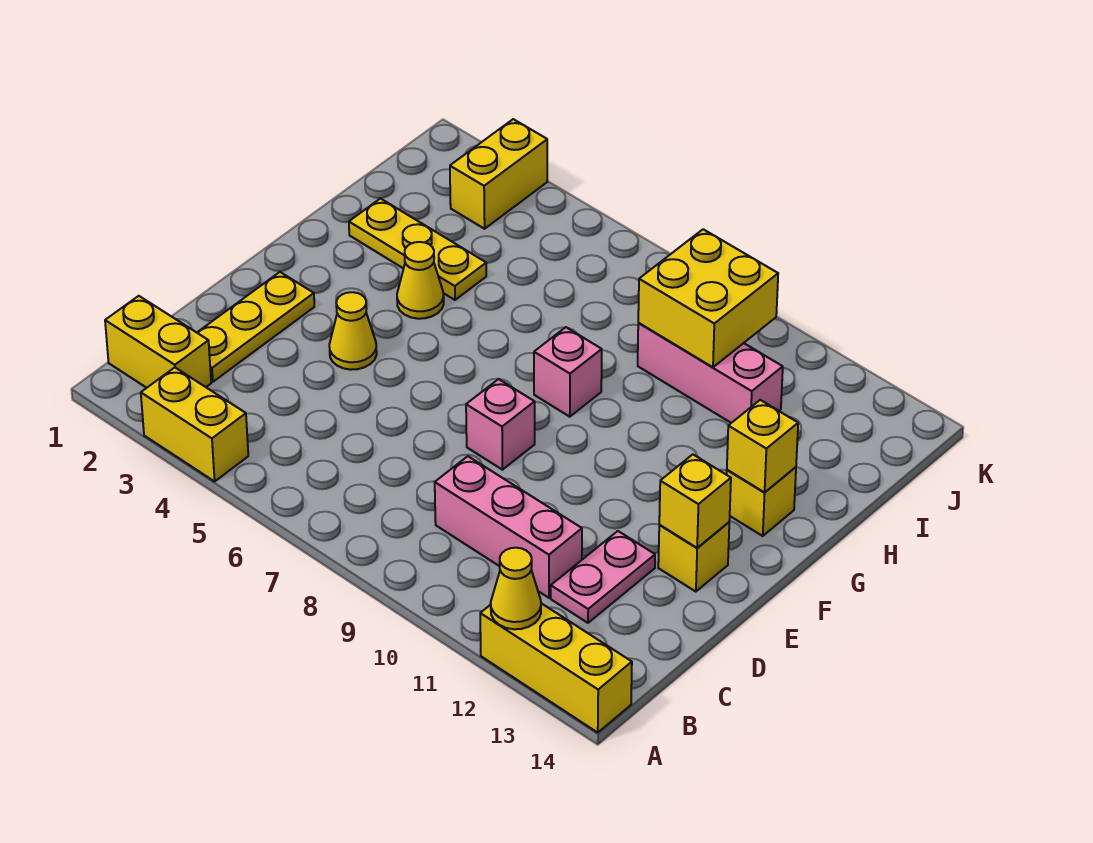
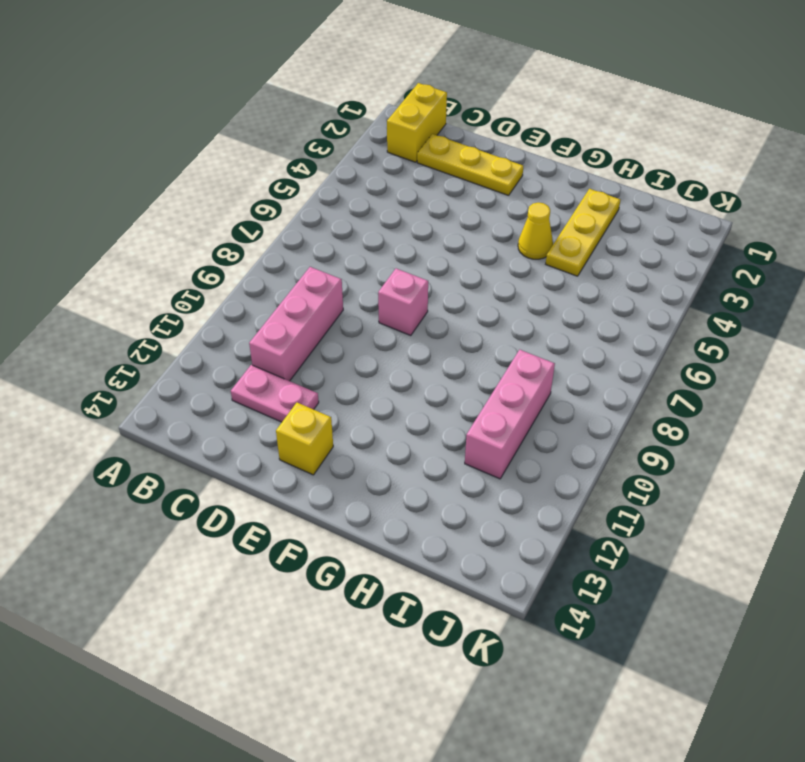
none -> yellow brick A3:A4 level 1
none -> yellow brick A12:A14 level 1
none -> yellow cone E4 level 1

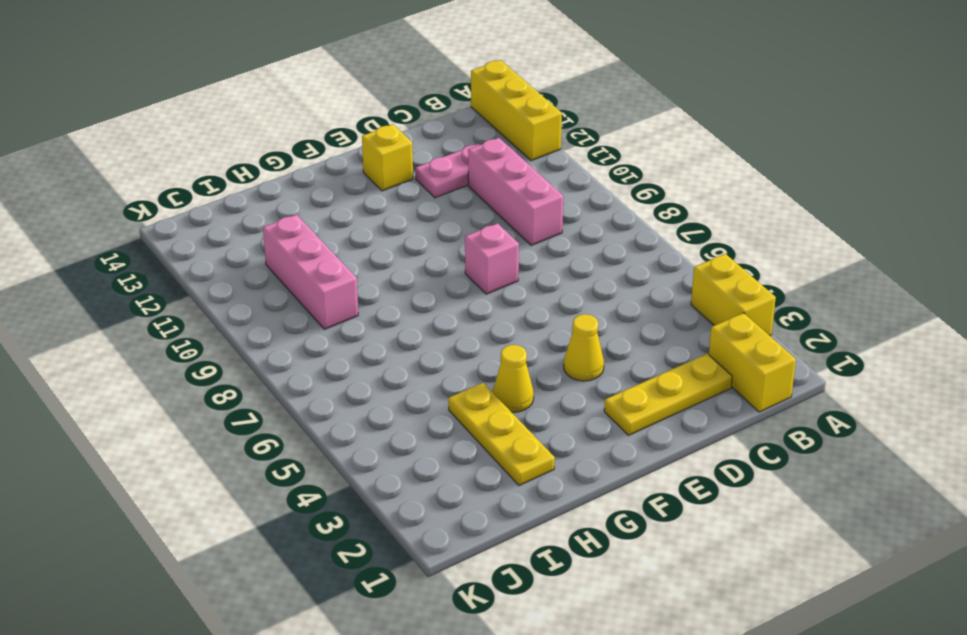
none -> pink brick G8 level 1
none -> yellow brick G13 level 1
none -> yellow brick J3:K3 level 1

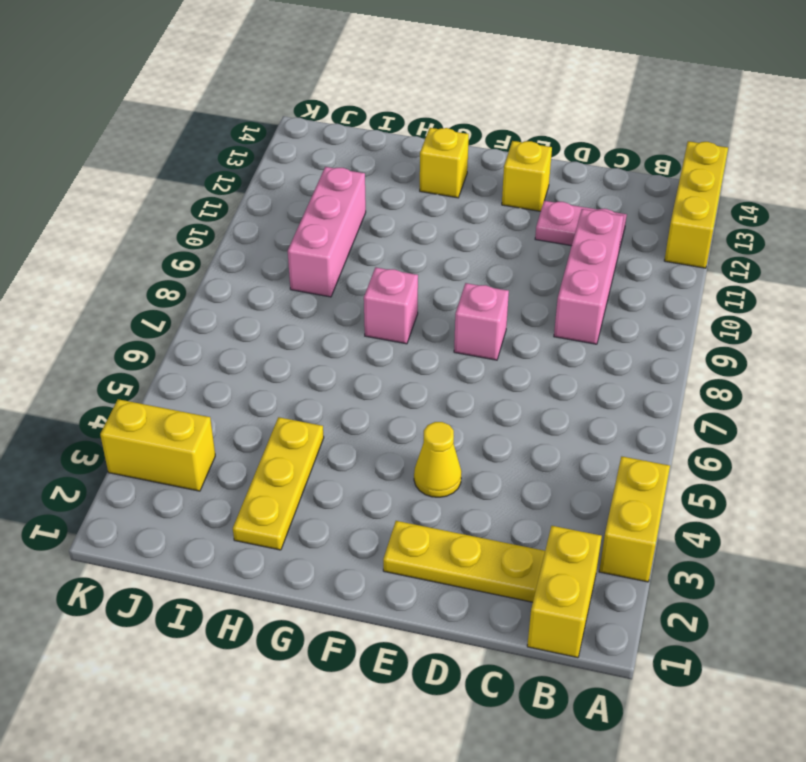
none -> yellow cone G4 level 1
none -> yellow cone A12 level 2
none -> yellow brick E13 level 2

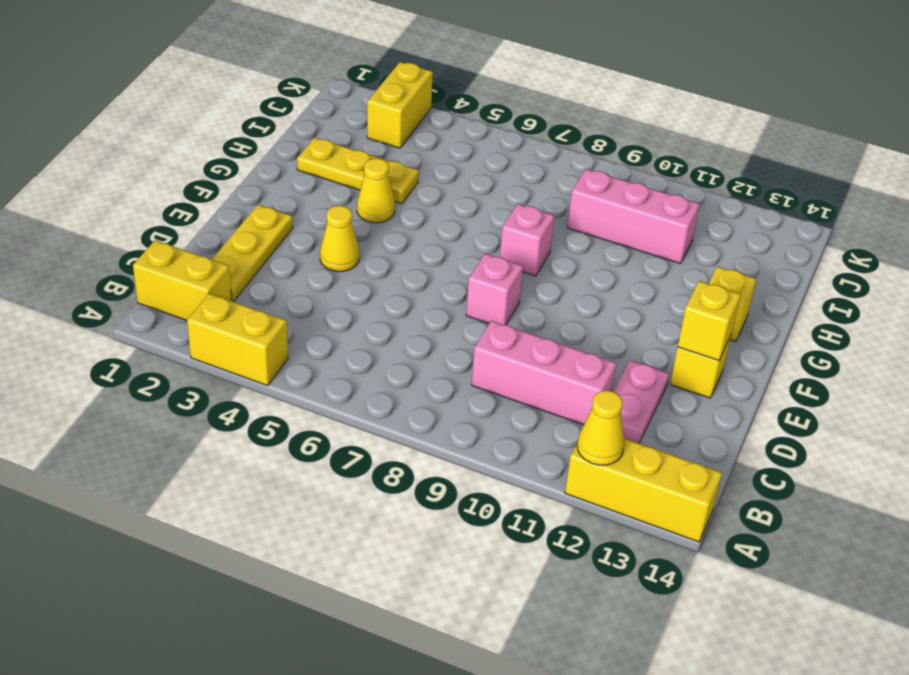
none -> yellow brick G13 level 2
none -> yellow brick I9:J10 level 2

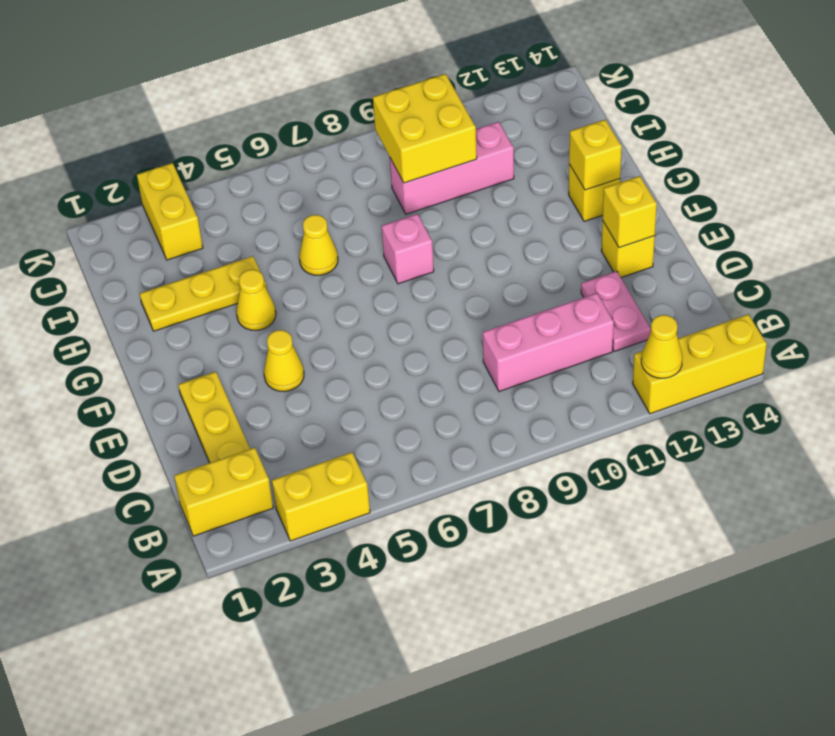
yellow cone H6 level 1 -> none
none -> pink brick E8 level 1

